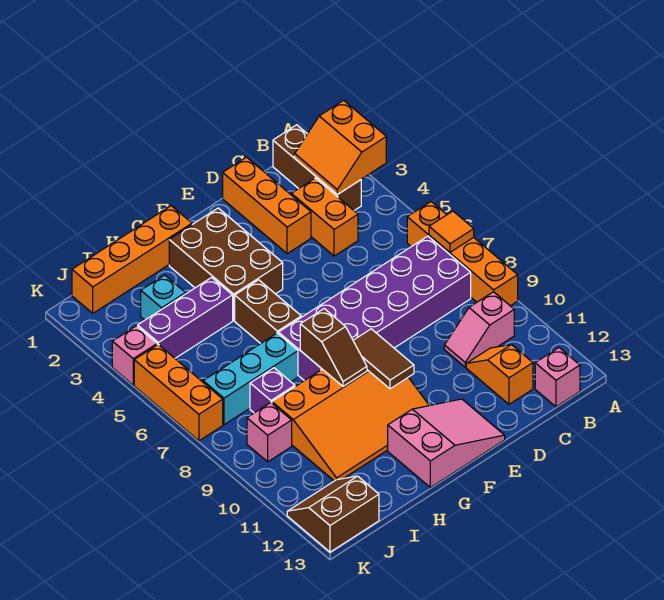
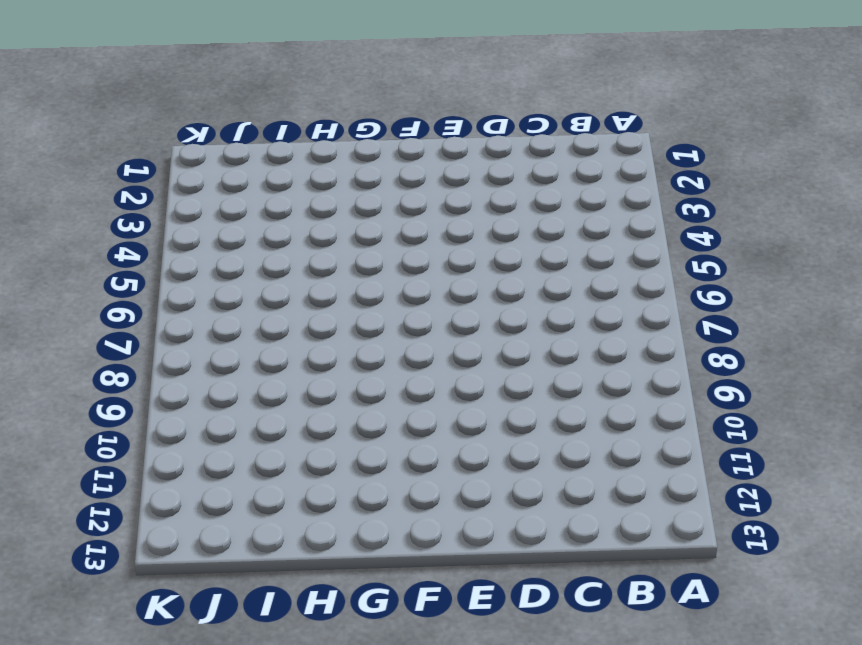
none -> orange brick A6:A9 level 1
none -> brown brick B1:B3 level 1
none -> purple brick B7:G8 level 1

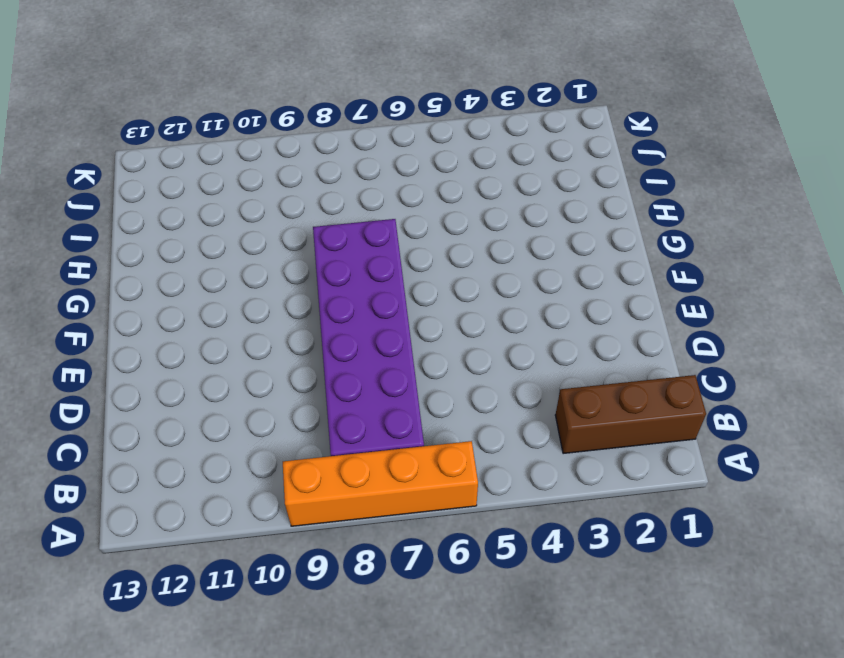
none -> pink slope B10:C10 level 1 top B
none -> pink brick B13 level 1
none -> orange brick C3:C4 level 1

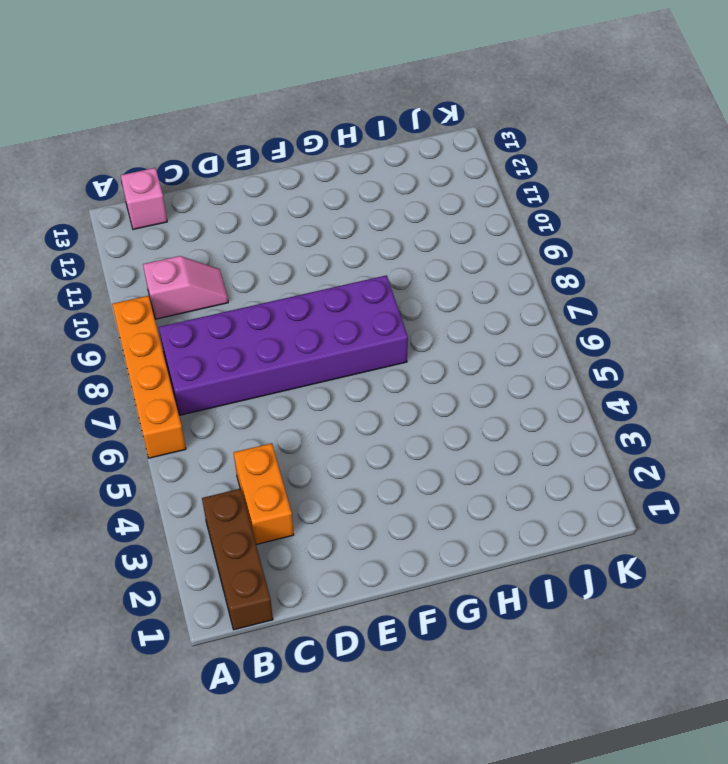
none -> orange slope C11:C12 level 1 top 12
none -> orange brick D1:D3 level 1
none -> pink slope E12:G13 level 1 top G

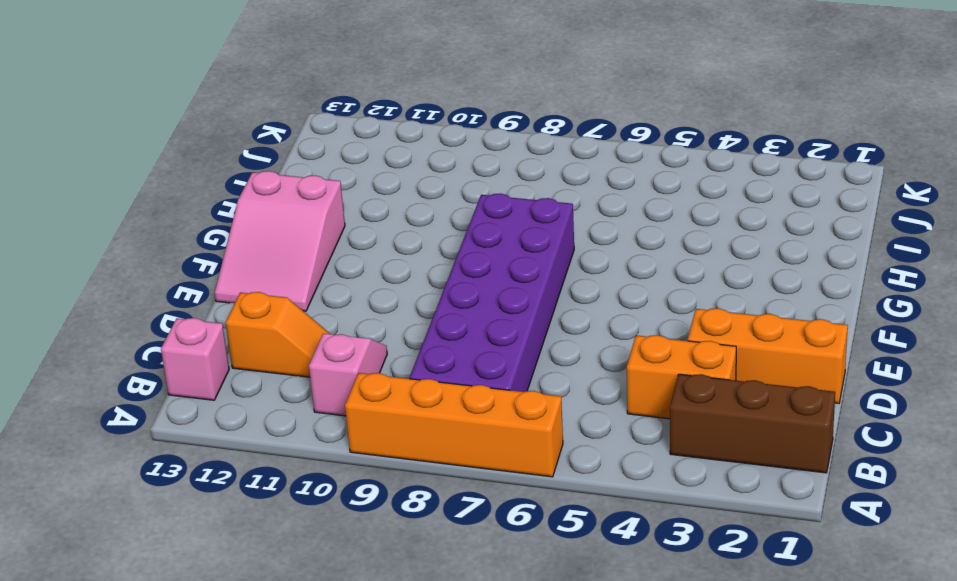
none -> brown brick F2:G4 level 1
none -> orange slope F9:I11 level 1 top 9
none -> orange brick G1:J1 level 1

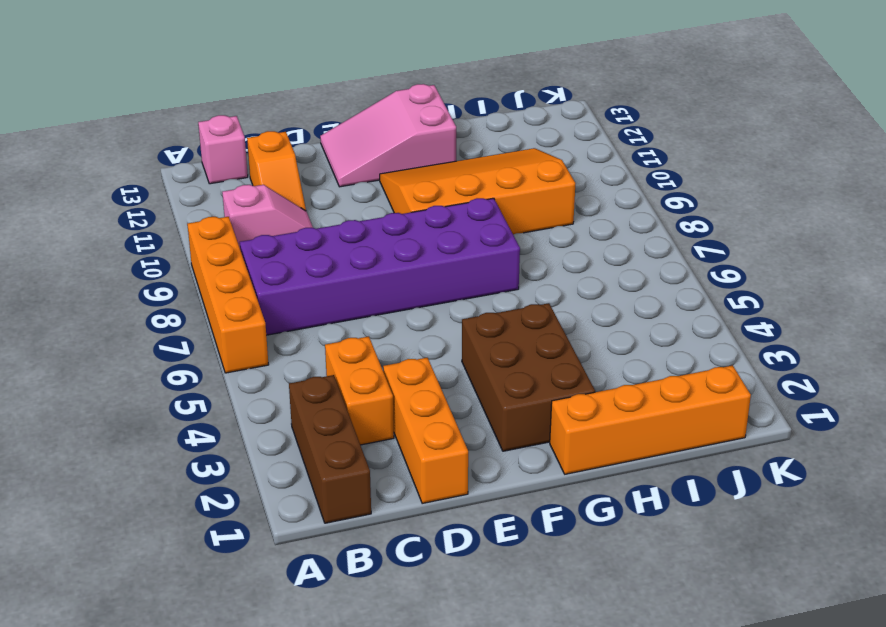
none -> brown brick G5:G6 level 1
none -> purple brick H4:J4 level 1
none -> cyan brick H7:J7 level 1

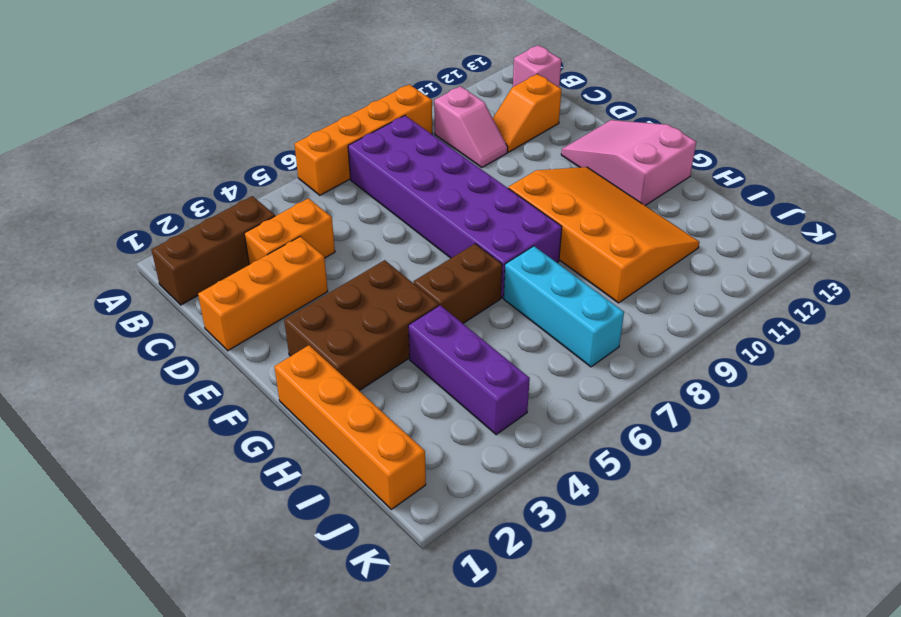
none -> cyan brick I3 level 1
none -> purple brick I8 level 1
none -> pink brick J9 level 1

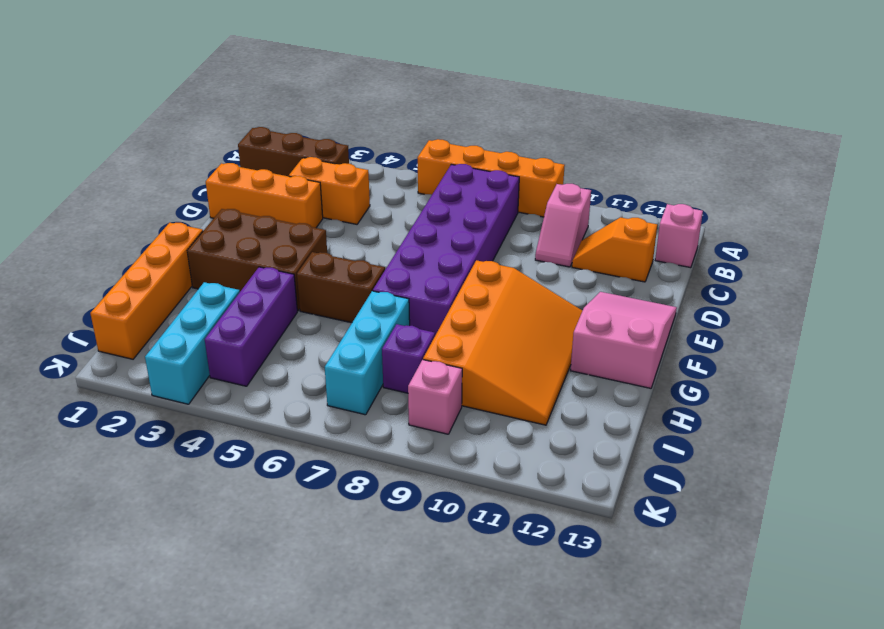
cyan brick I3:K3 level 1 -> cyan brick I3 level 1
none -> brown slope J12:K13 level 1 top 13
none -> pink brick K4 level 1
none -> orange brick K5:K7 level 1

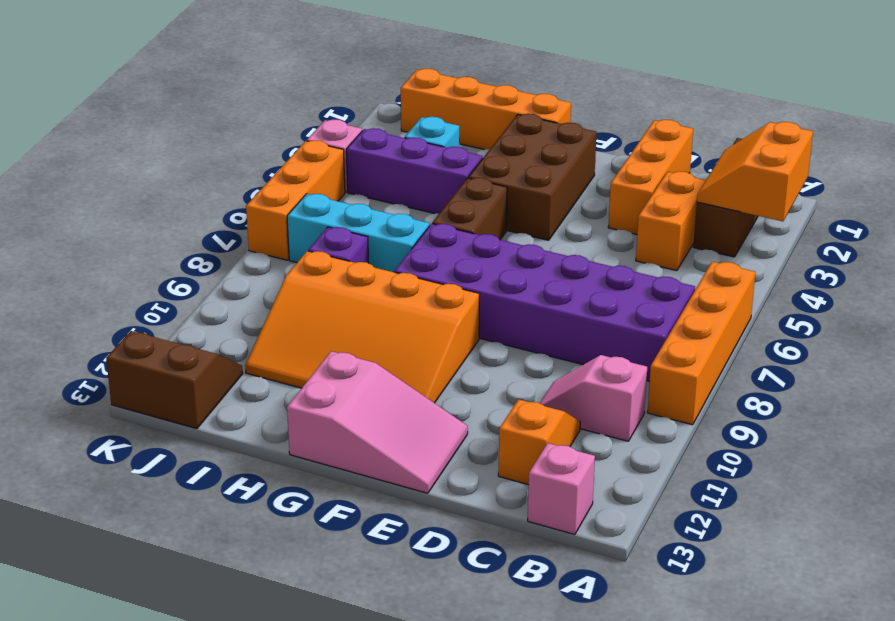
none -> pink brick J9 level 1
none -> orange tile A7 level 2
none -> brown tile F9:F10 level 2

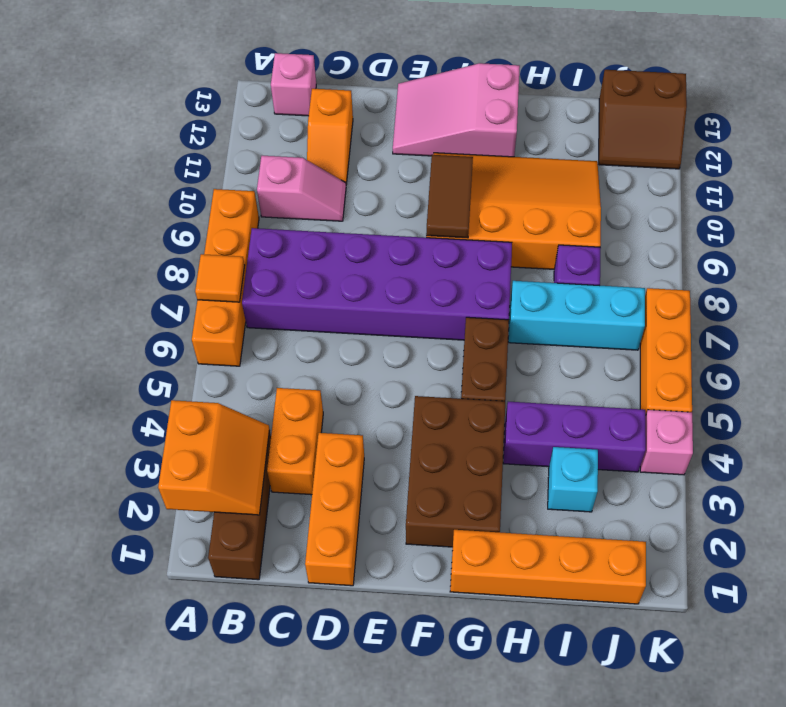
none -> pink brick J9 level 1
none -> brown slope G8:G9 level 2 top 8

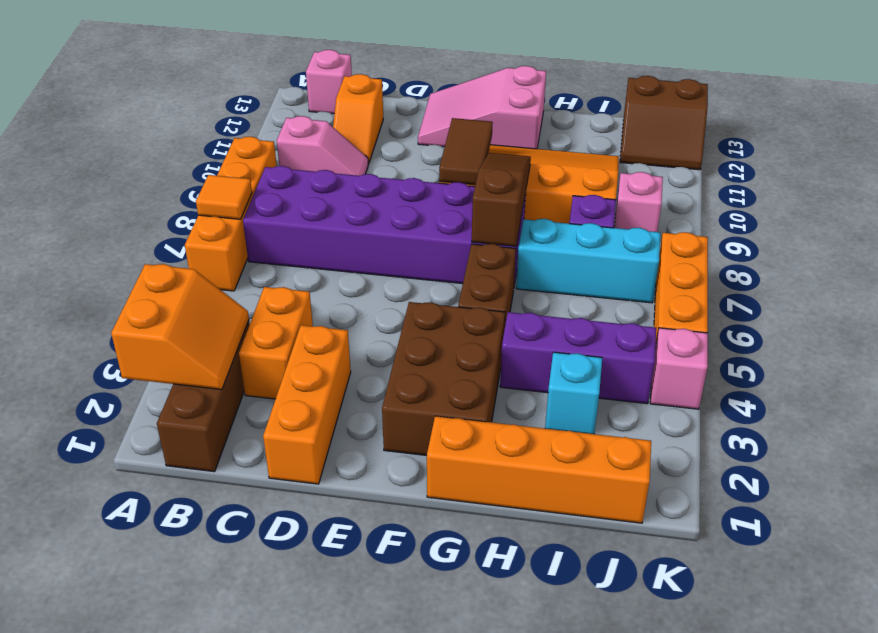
brown slope G7:G9 level 2 top 7 -> brown slope G8:G9 level 2 top 8

